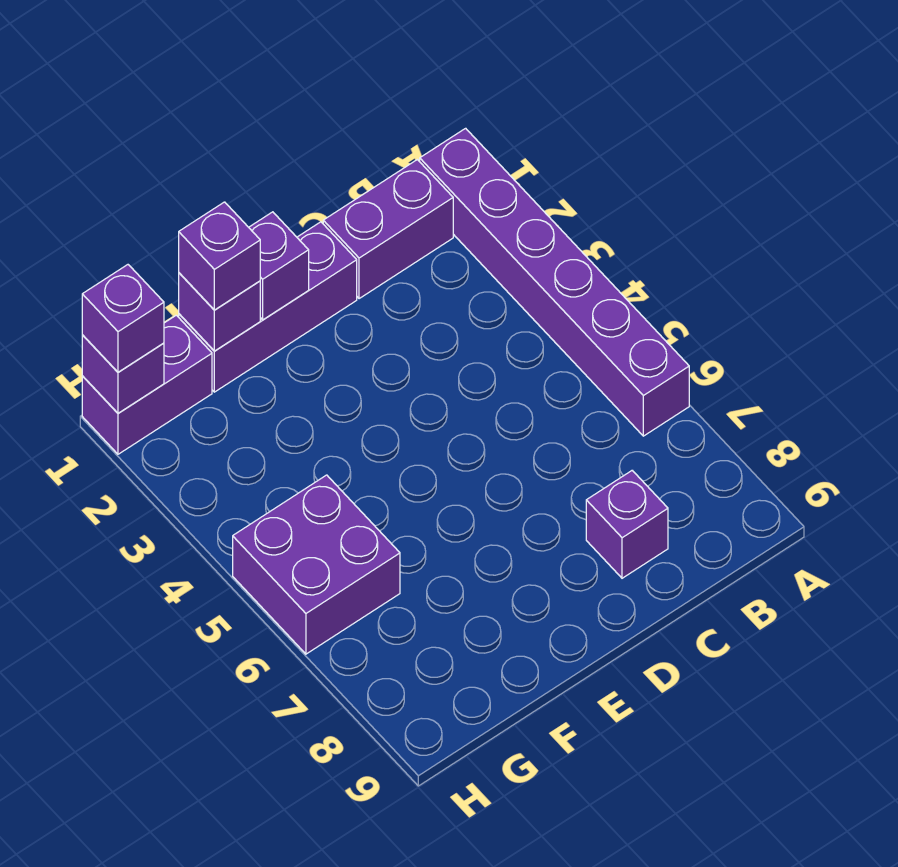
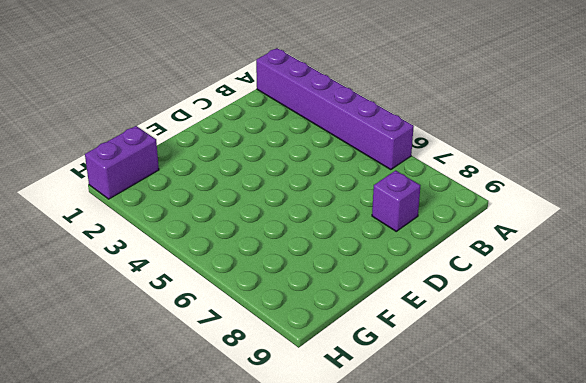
none -> purple brick B1:C1 level 1
none -> purple brick D1:F1 level 1

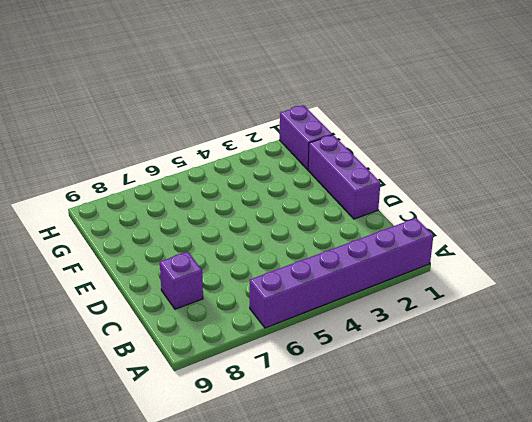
none -> purple brick B1:C1 level 1
none -> purple brick G5:H6 level 1

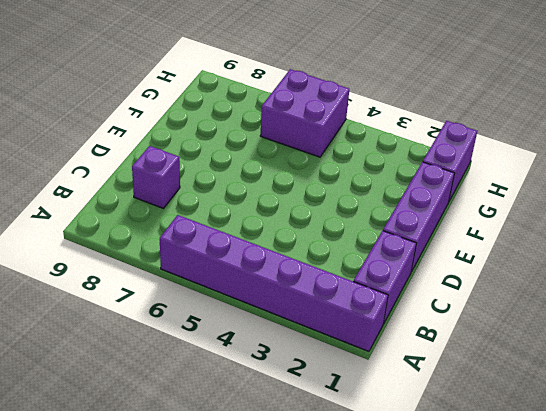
none -> purple brick E1 level 2
none -> purple brick F1 level 2

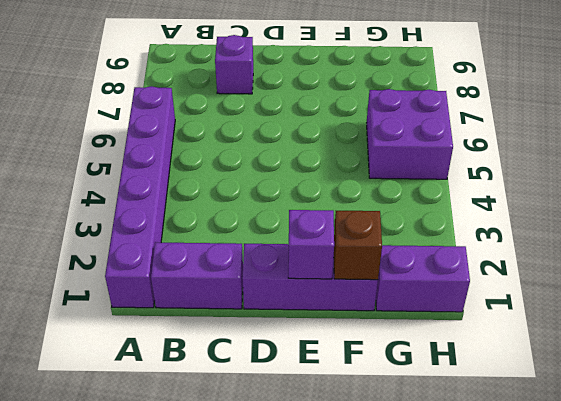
brown brick F1 level 2 -> purple brick F1 level 2
none -> purple brick H1 level 2
none -> purple brick F1 level 3

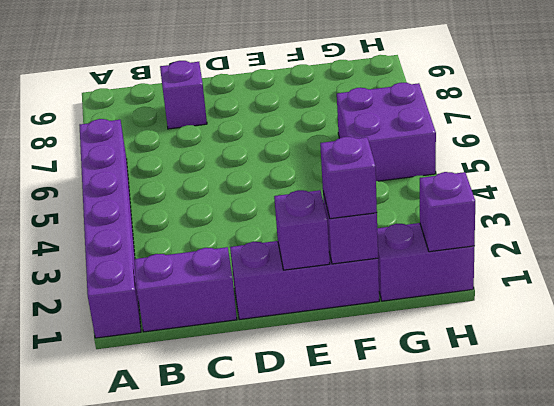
none -> purple brick H1 level 3

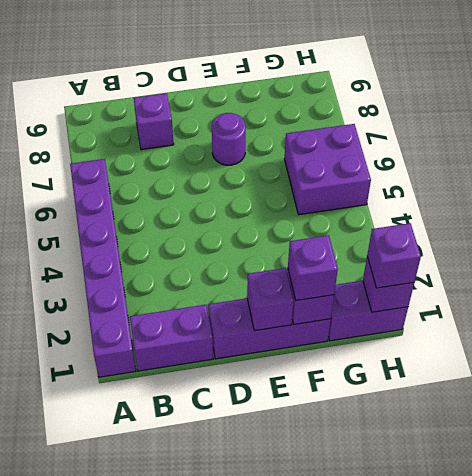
purple round brick E7 level 1 -> none

